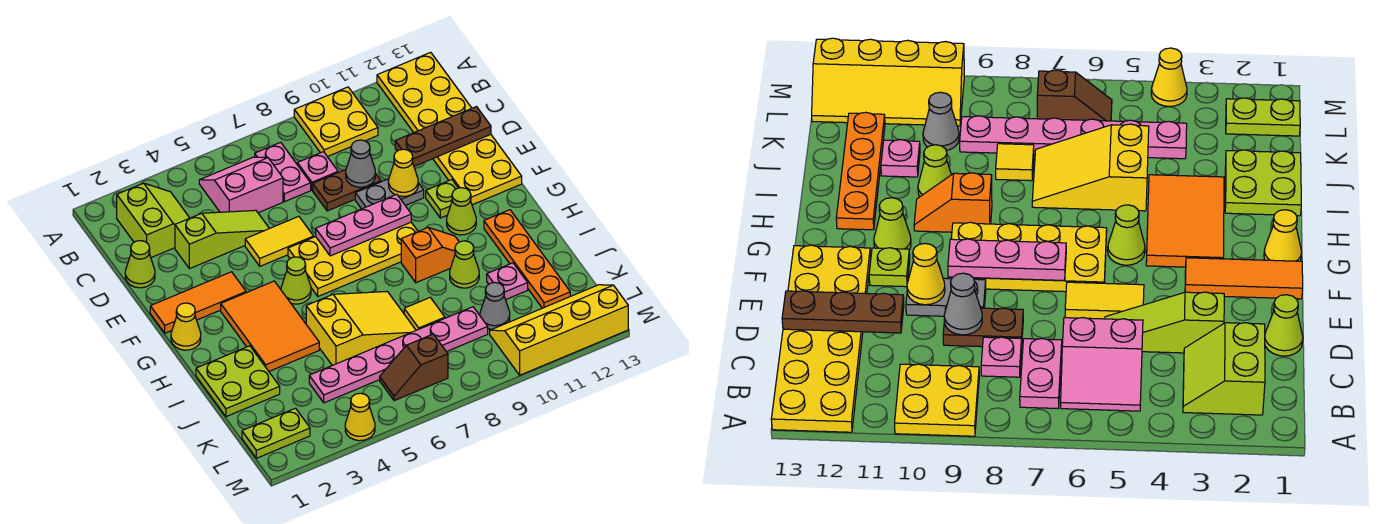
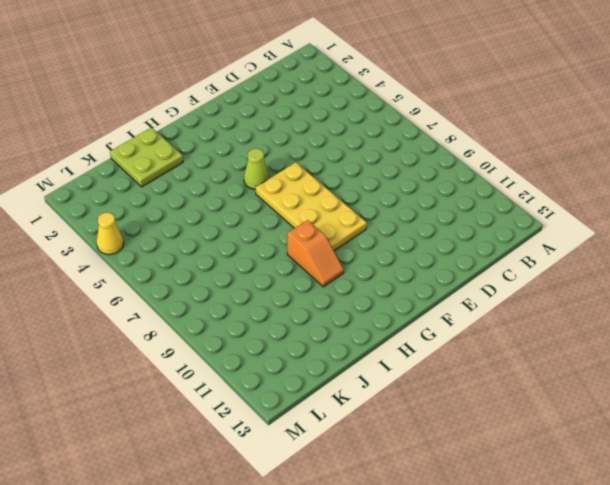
none -> yellow plate A9:B10 level 1
none -> yellow plate A12:F13 level 1
none -> lime slope B2:C3 level 1 top 2
none -> pink slope B5:C6 level 1 top C

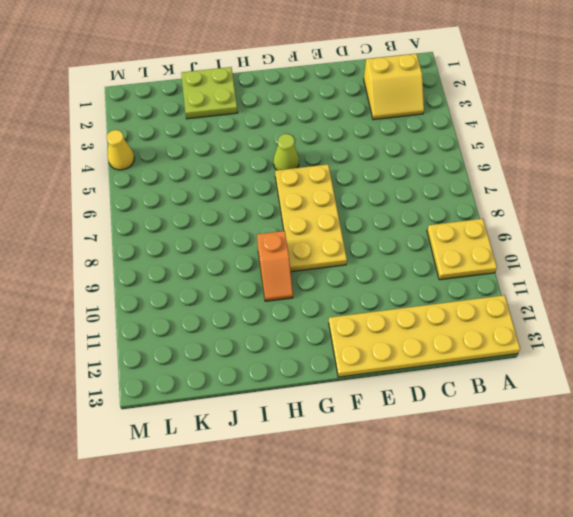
yellow slope B2:C3 level 1 top 2 -> lime slope B2:C3 level 1 top 2
none -> pink slope B5:C6 level 1 top C
none -> pink plate B7:C7 level 1
none -> pink plate C8 level 1
none -> lime cone D1 level 1

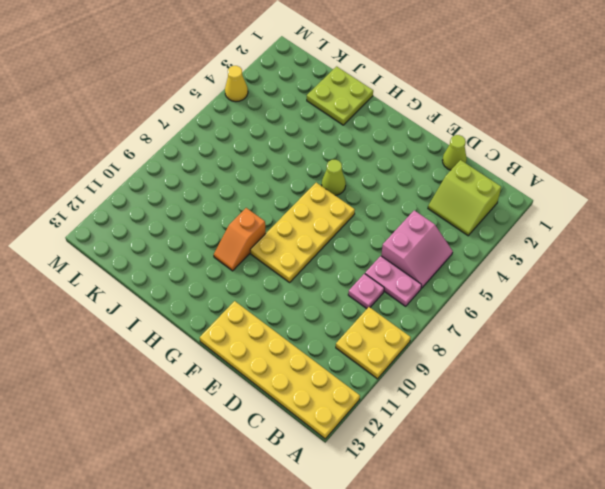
none -> lime slope D3:D5 level 1 top 3
none -> brown plate D8:D9 level 1
none -> yellow tile E5:E6 level 1
none -> grey plate E9:E10 level 1

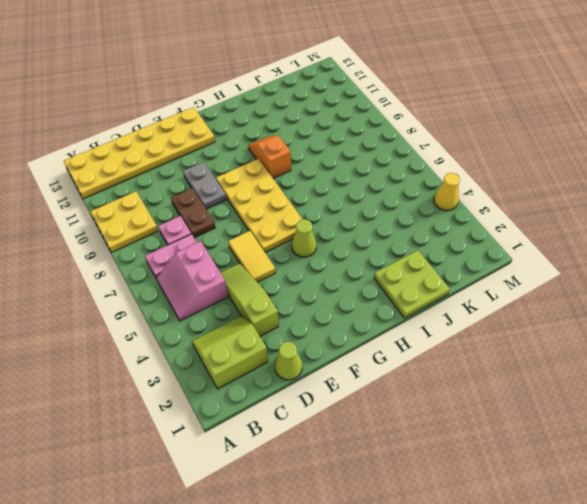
none -> orange tile F1:F3 level 1
none -> lime plate F11 level 1
none -> yellow cone G1 level 1
none -> orange tile G3:I4 level 1

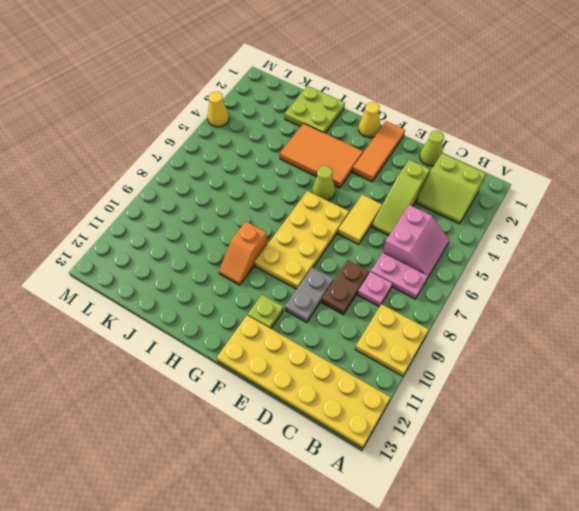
none -> lime cone G11 level 1
none -> orange plate H12:K12 level 1
none -> yellow slope I5:J7 level 1 top 5
none -> lime cone I10 level 1

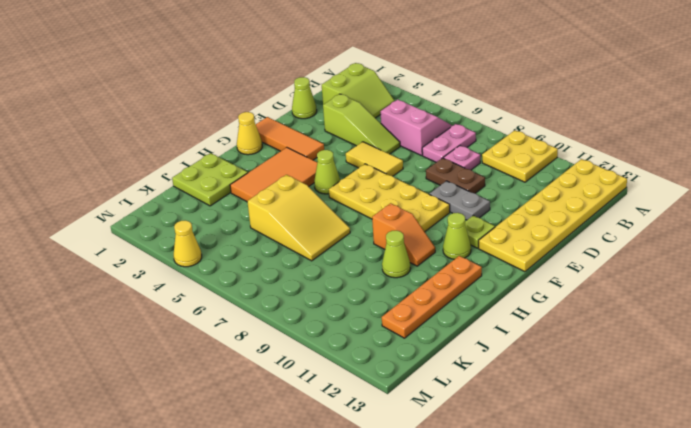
none -> yellow tile J8 level 1
none -> pink plate J11 level 1
none -> pink plate K4:K9 level 1
none -> grey cone K10 level 1

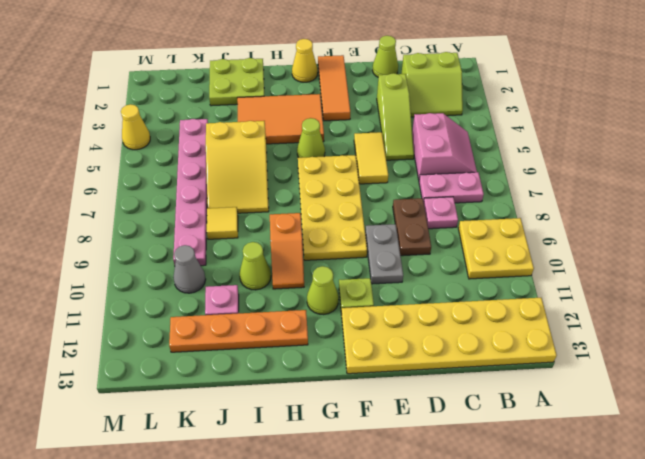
none -> lime plate L1:L2 level 1
none -> brown slope L6:L7 level 1 top 7
none -> yellow slope L10:M13 level 1 top M
none -> grey cone D9 level 2

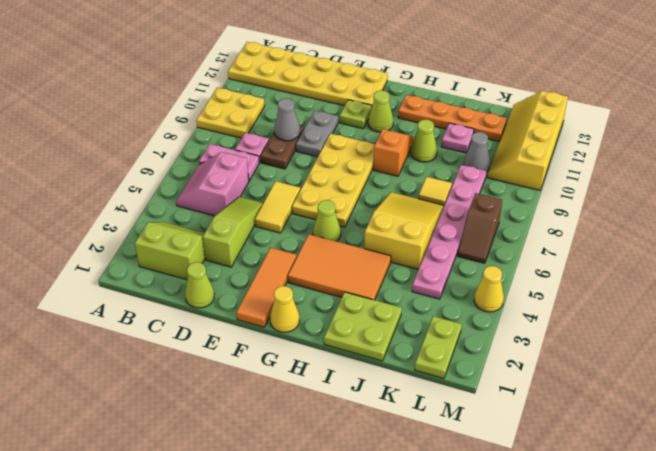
none -> brown plate D11:D13 level 2
none -> yellow cone E10 level 2
none -> pink plate F7:F9 level 2

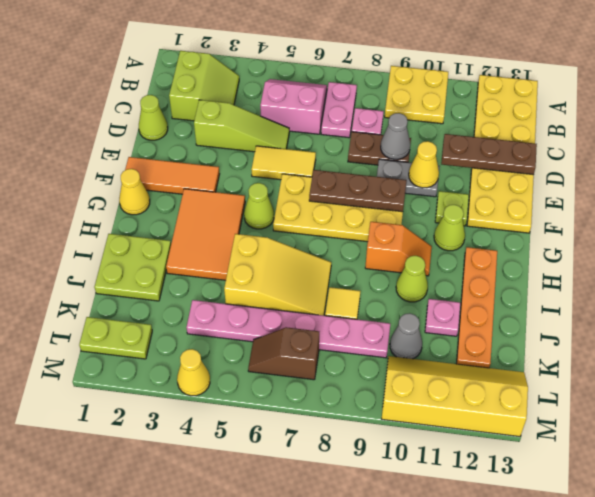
brown plate F7:F9 level 2 -> pink plate F7:F9 level 2

